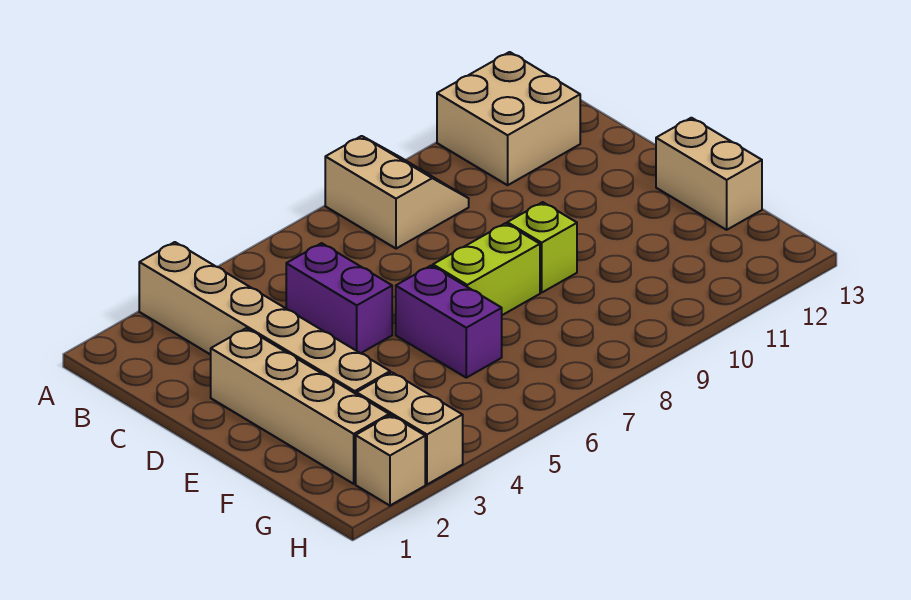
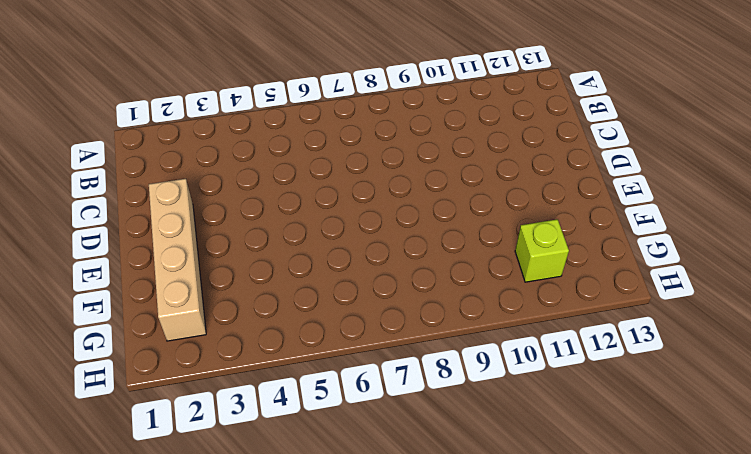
lime brick G11 level 1 -> lime brick E9 level 1
none -> tan brick A3:F3 level 1
none -> tan slope A8:B9 level 1 top 8

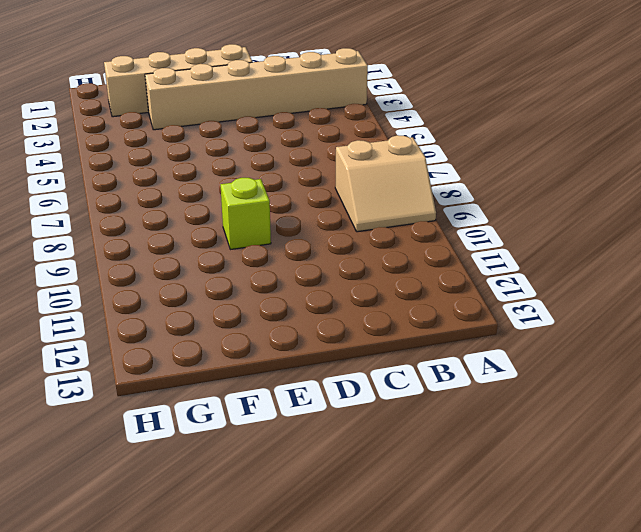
none -> tan brick A11:B12 level 1
none -> purple brick C5:D5 level 1

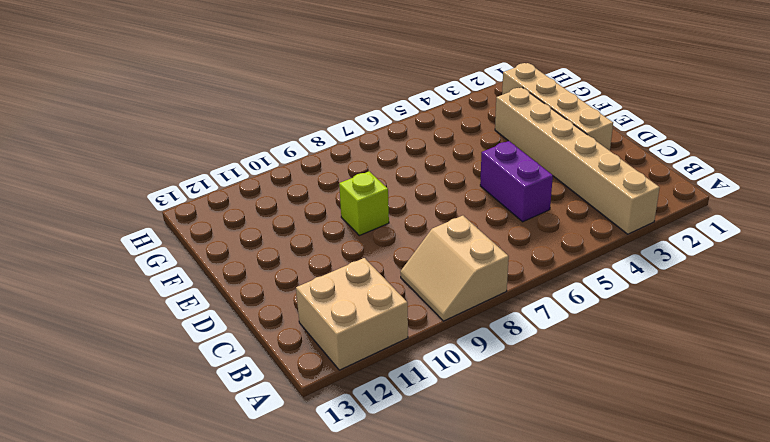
none -> purple brick E6:F6 level 1
none -> lime brick E7:E8 level 1

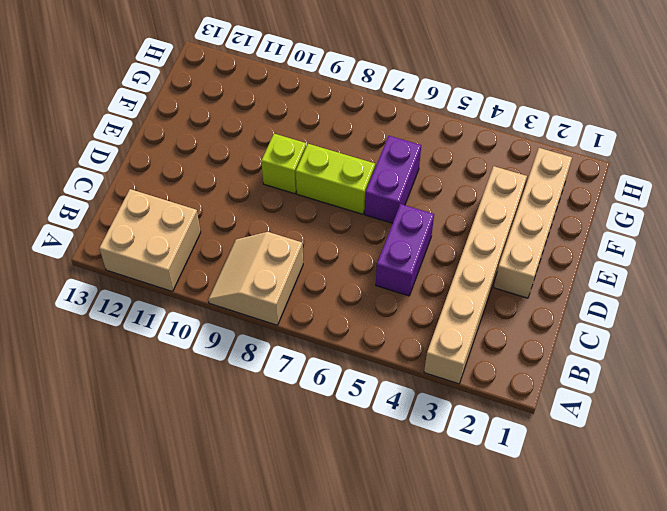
none -> tan brick E13:F13 level 1
none -> tan brick G3:H3 level 1

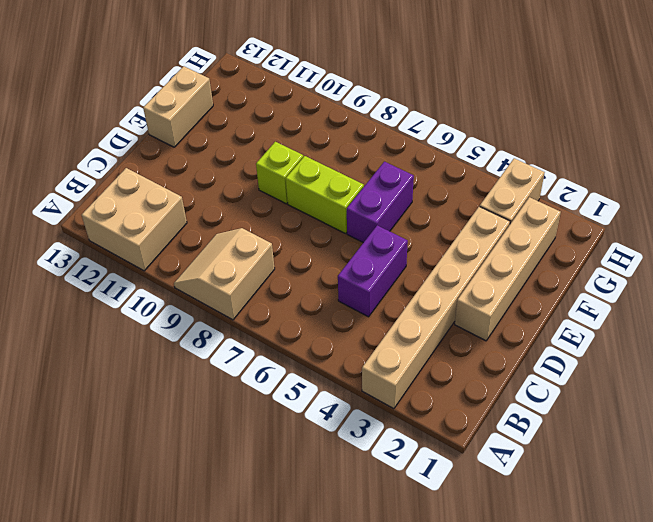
none -> tan brick H2 level 1

